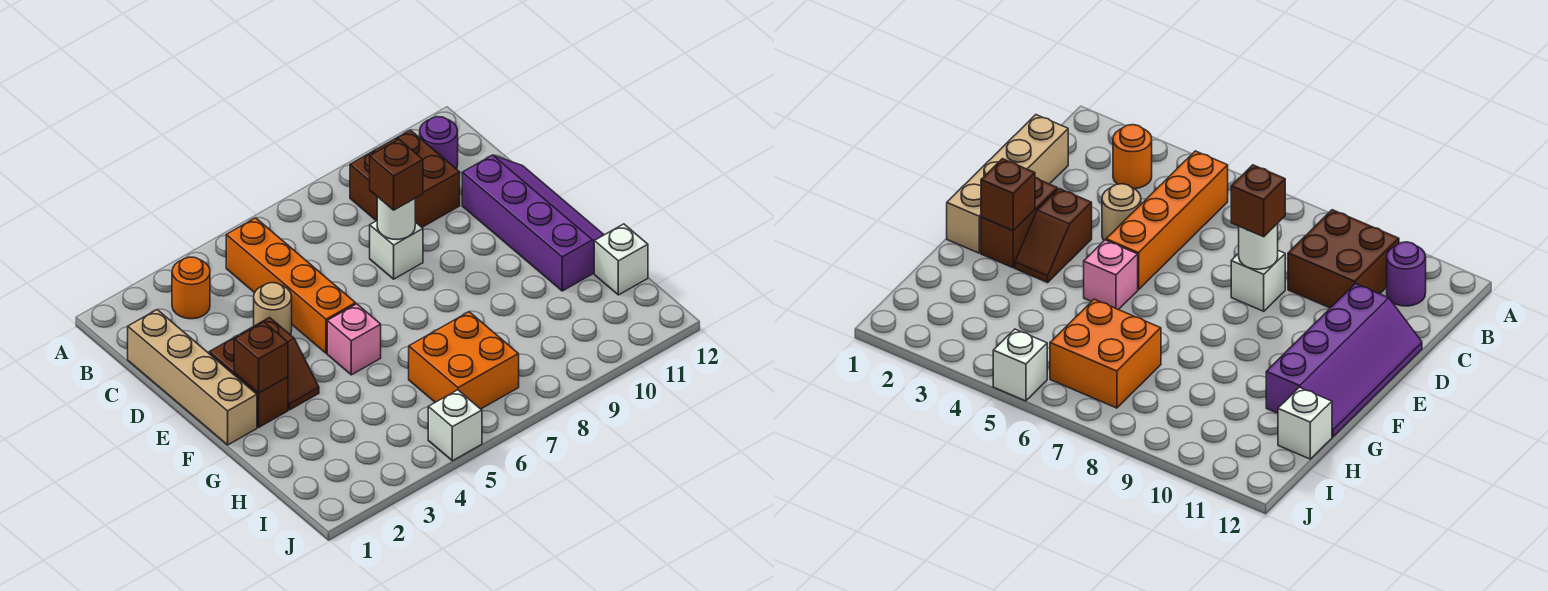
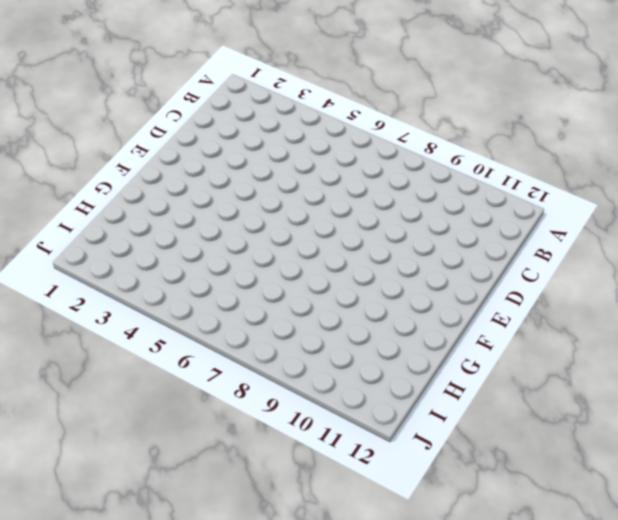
none -> orange round brick B3 level 1
none -> orange brick B5:E5 level 1
none -> brown brick B9:C10 level 1

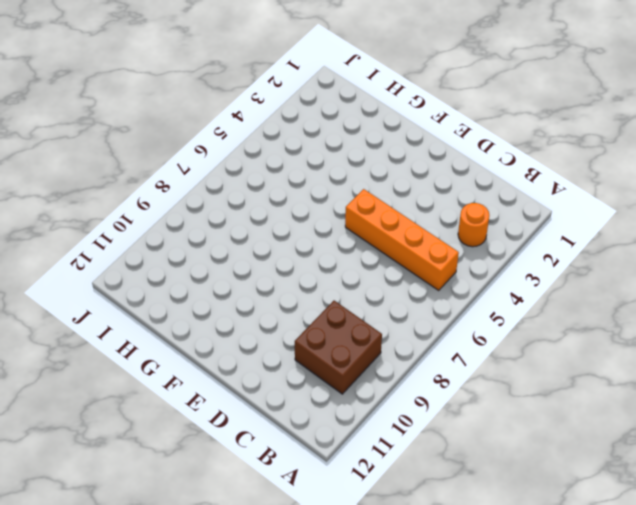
none -> purple round brick B11 level 1
none -> tan brick C1:F1 level 1
none -> tan round brick D4 level 1

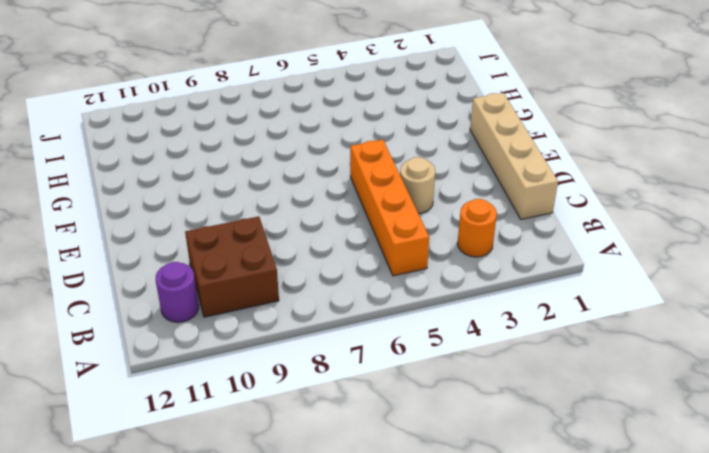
none -> white brick D8 level 1
none -> purple slope D11:G12 level 1 top 11
none -> brown brick E2:F2 level 1

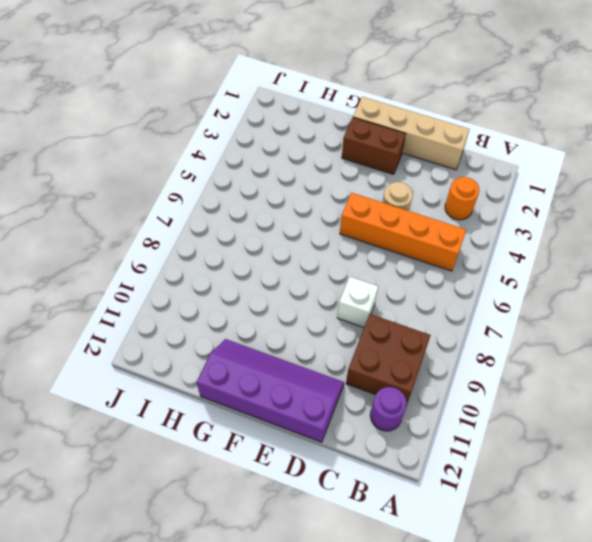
purple slope D11:G12 level 1 top 12 -> purple slope D11:G12 level 1 top 11
none -> brown slope E3:F3 level 1 top E
none -> pink brick F5 level 1
none -> orange brick H6:I7 level 1

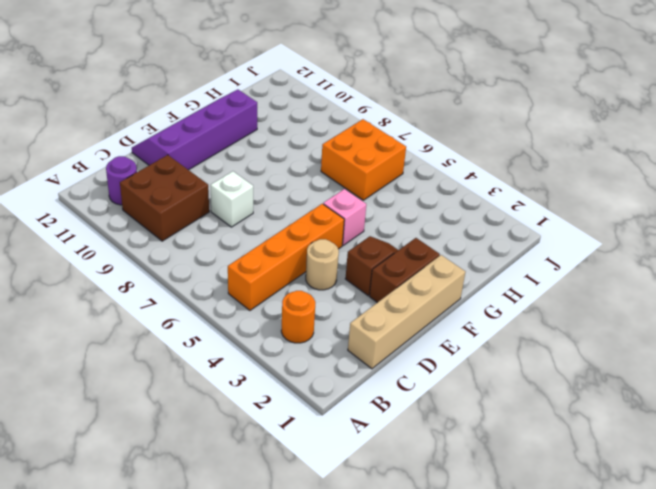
none -> white brick H12 level 1
none -> white brick J5 level 1
none -> white round brick D8 level 2

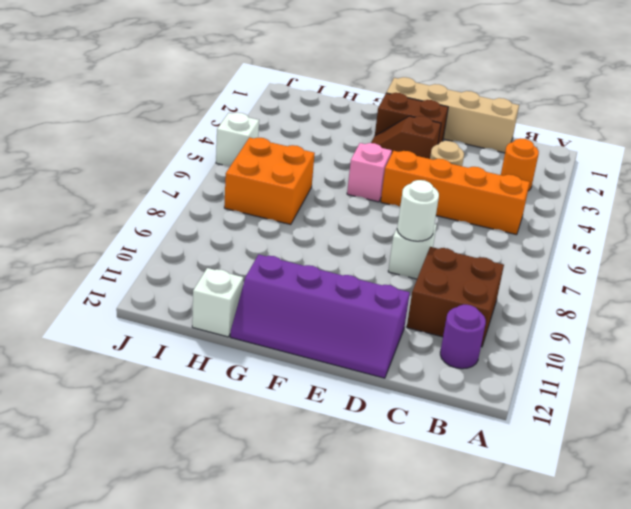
none -> brown brick F2 level 2
none -> brown brick D8 level 3

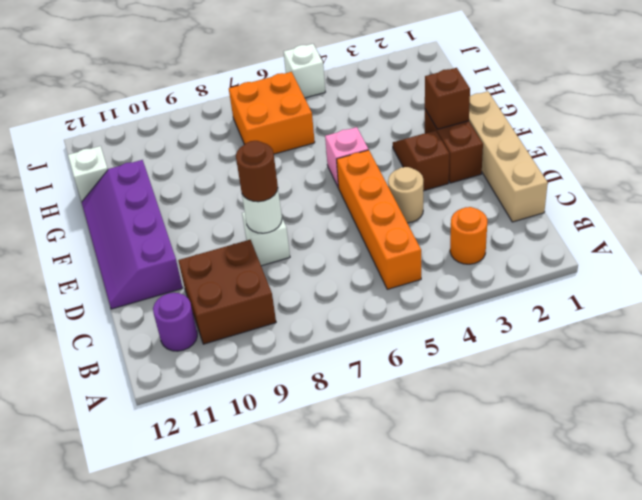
brown round brick D8 level 3 -> brown brick D8 level 3

